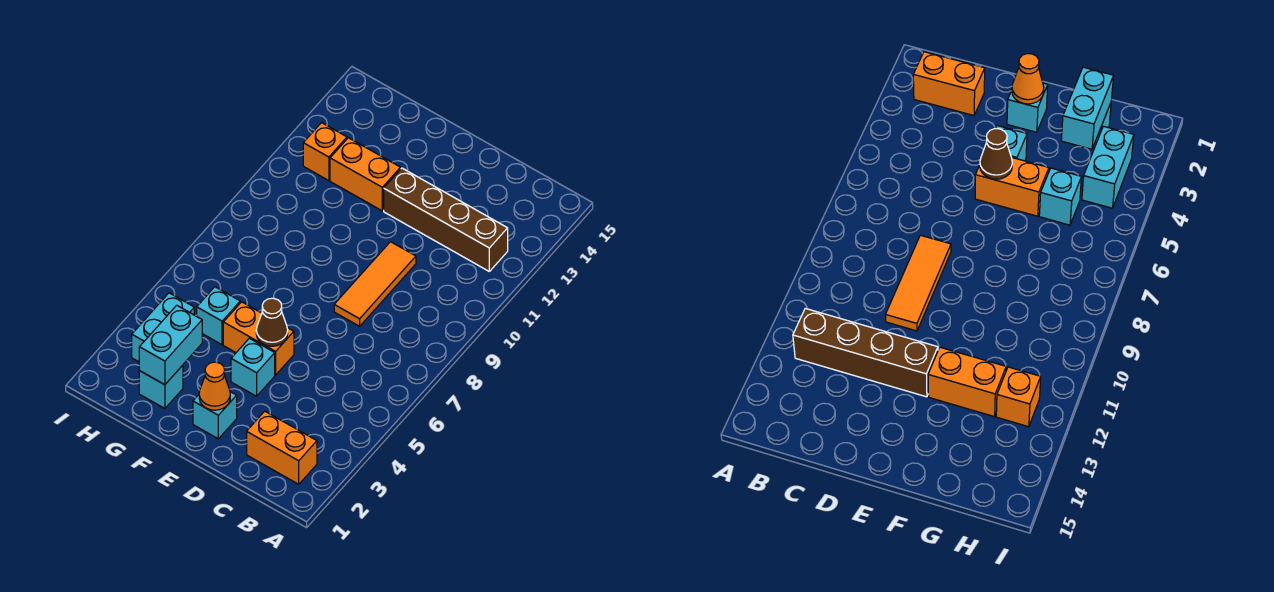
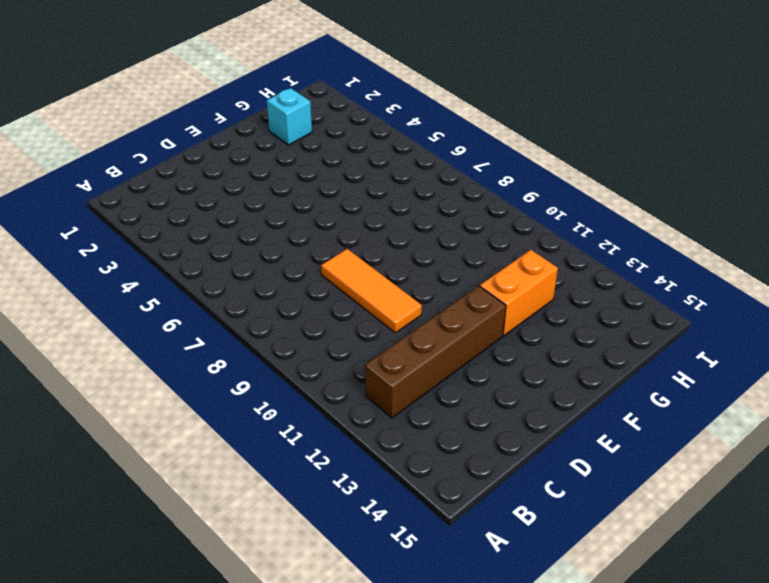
none -> orange brick B2:C2 level 1
none -> cyan brick E2 level 1
none -> cyan brick E4 level 1

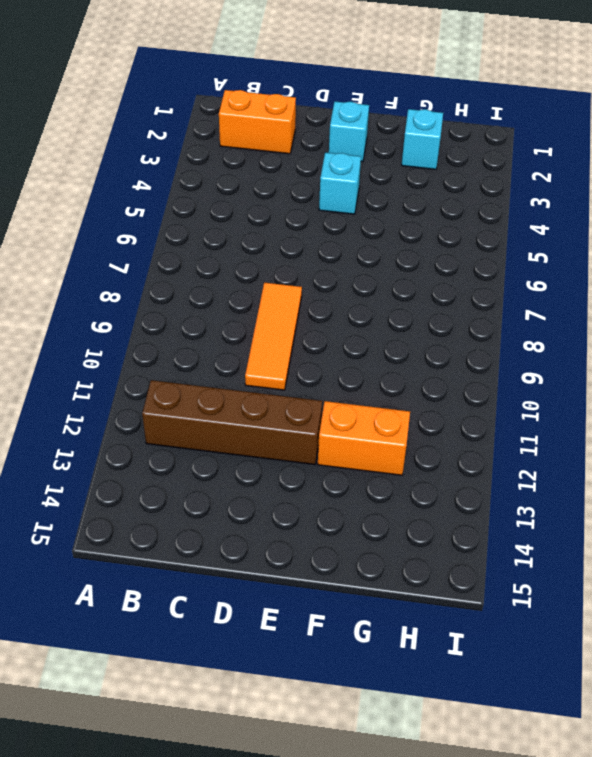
none -> orange brick E5:F5 level 1
none -> cyan brick G5 level 1
none -> cyan brick H3:H4 level 1

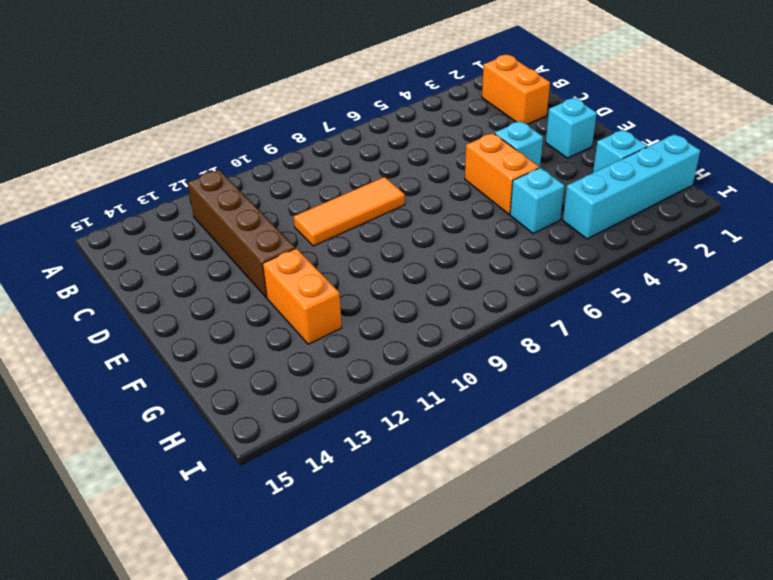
cyan brick H1:H4 level 1 -> cyan brick H3:H4 level 1
none -> orange brick H12 level 1
none -> orange cone E2 level 2
none -> brown cone E5 level 2

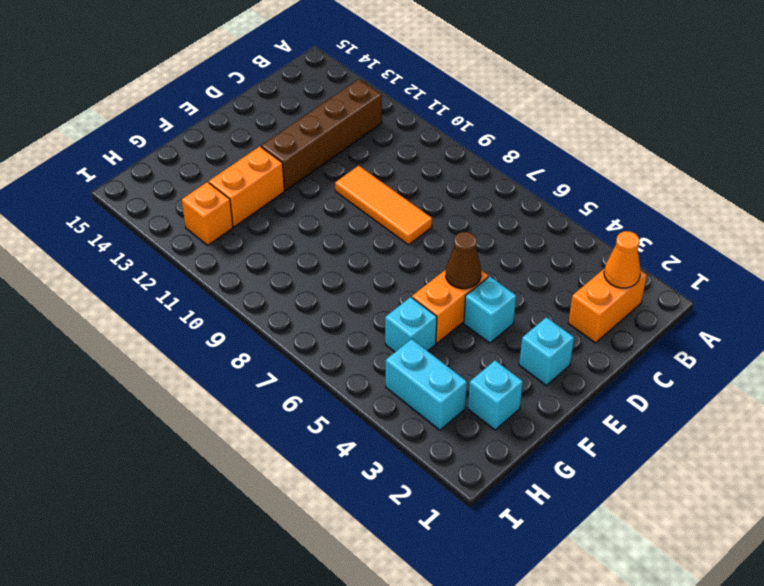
orange cone B2 level 2 -> orange cone E2 level 2
none -> cyan brick G2:G3 level 2

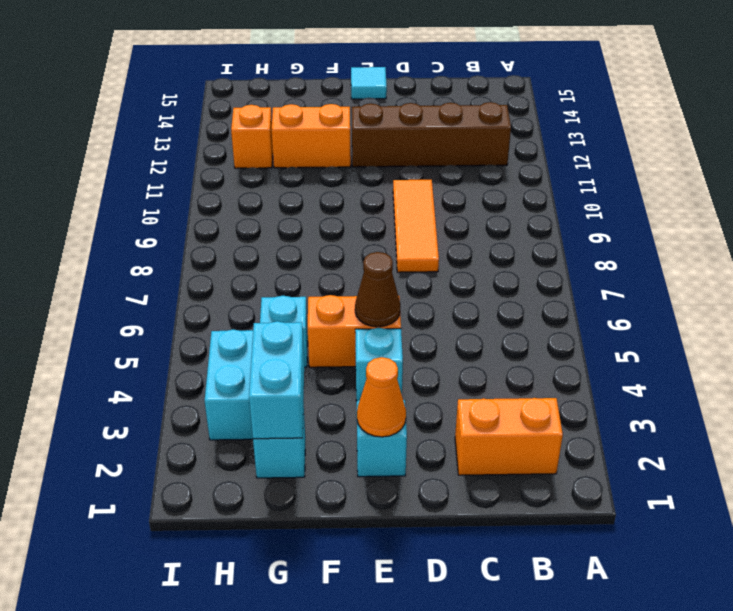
cyan tile E15 level 1 -> none

